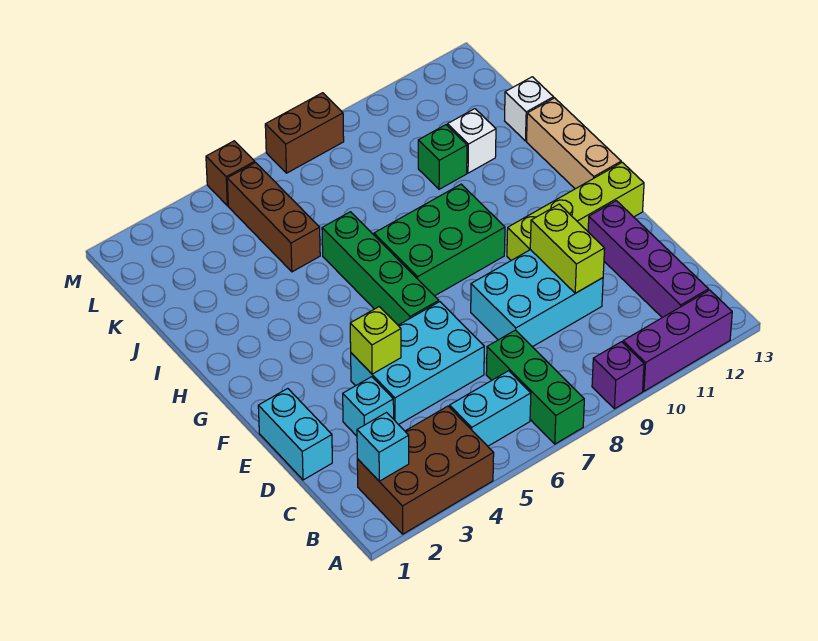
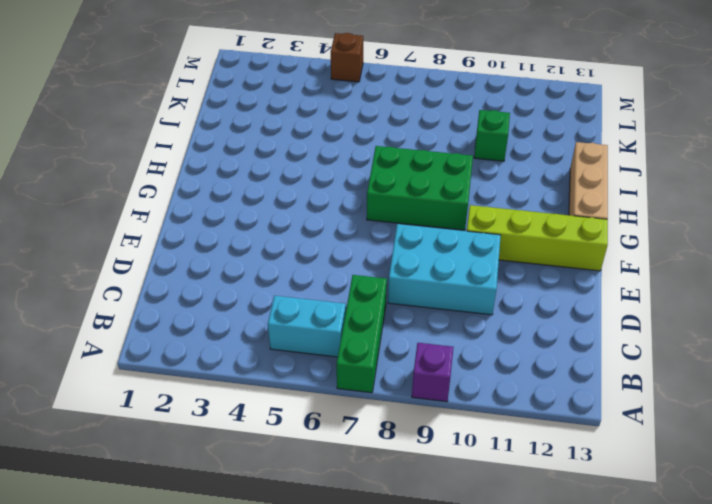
none -> brown brick A2:B4 level 1
none -> purple brick A10:A12 level 1
none -> purple brick B12:E12 level 1

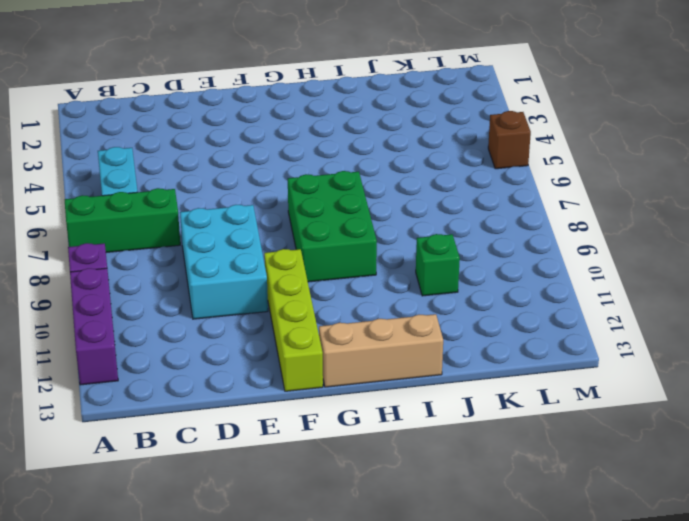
none -> brown brick A2:B4 level 1
none -> purple brick B12:E12 level 1
none -> cyan brick D1:E1 level 1

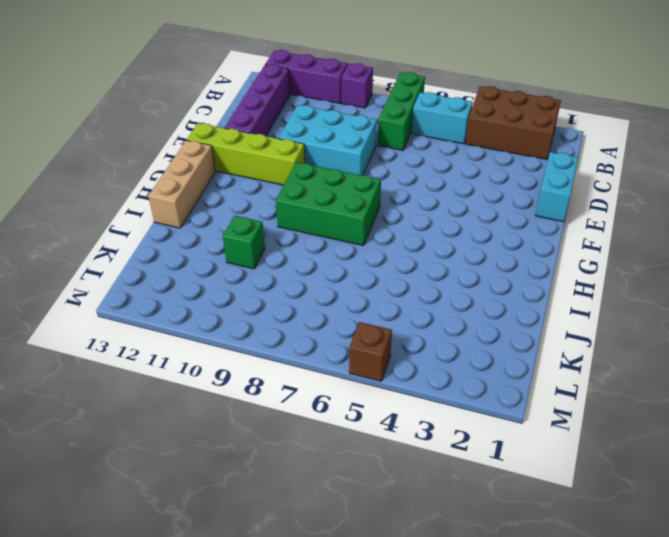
none -> cyan brick D3 level 1
none -> cyan brick D4:E6 level 1
none -> green brick F6:I6 level 1

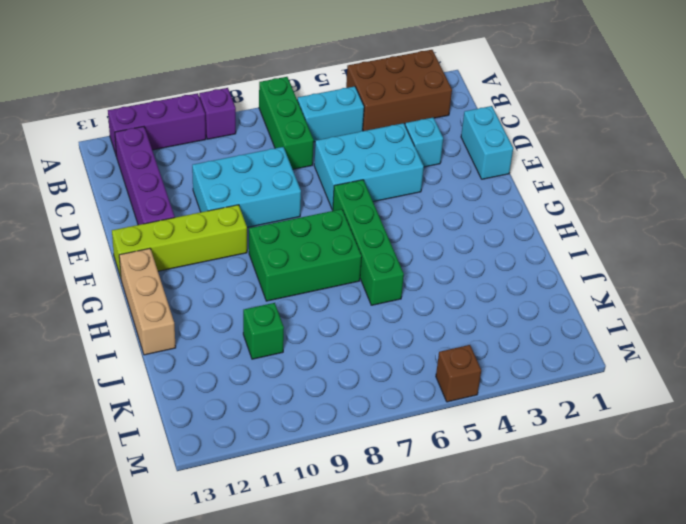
none -> brown brick J5:L5 level 1
none -> white brick J11 level 1
none -> white brick J13 level 1

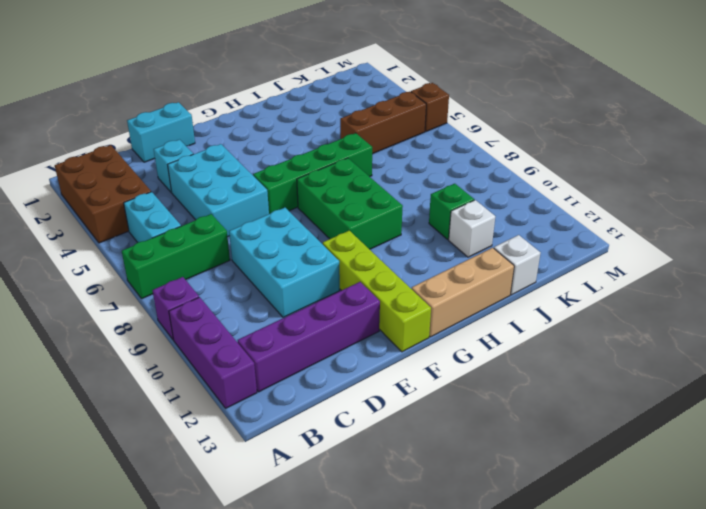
none -> brown brick M7:M8 level 1
none -> cyan brick B2 level 2
none -> lime brick D10:E10 level 2

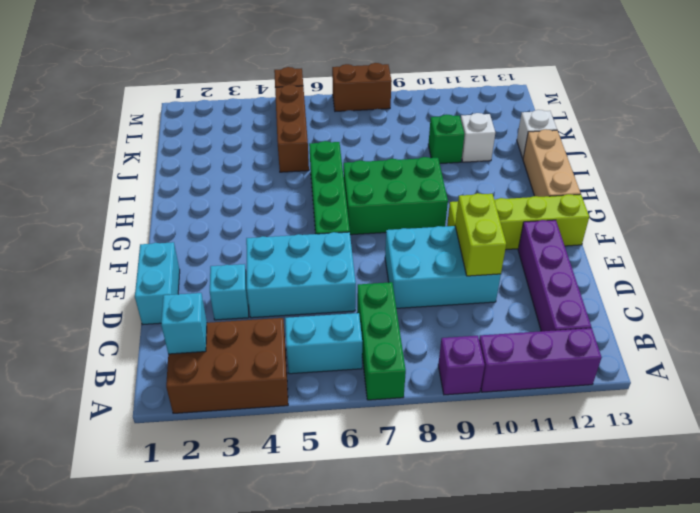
none -> lime brick E4 level 2

